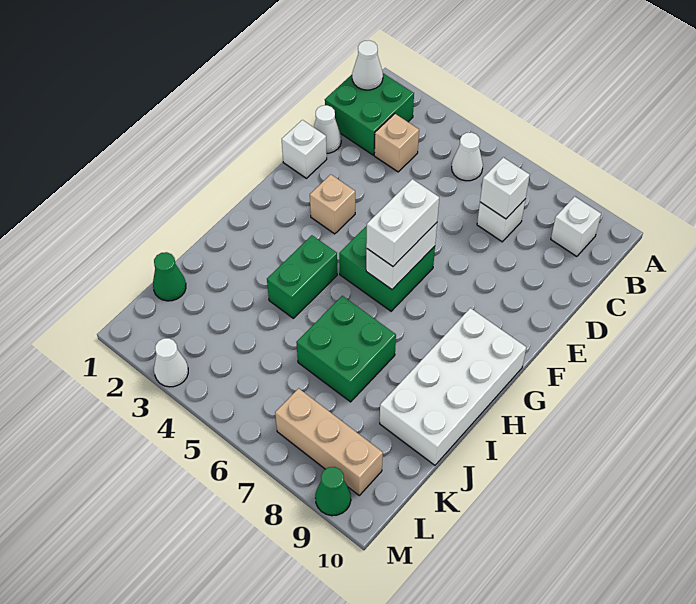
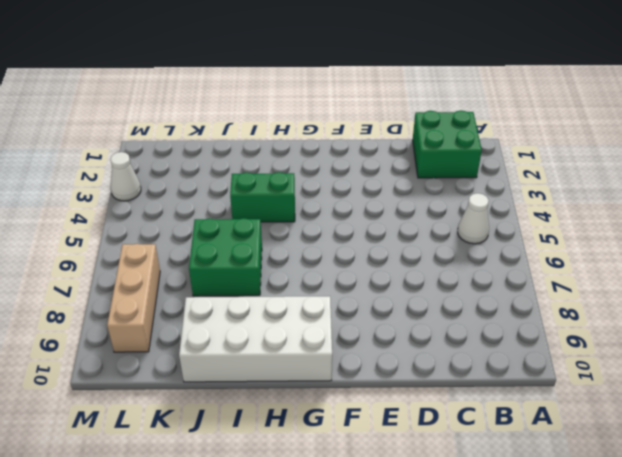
none -> white brick B9 level 1
none -> tan brick C3 level 1
none -> white brick C7 level 1

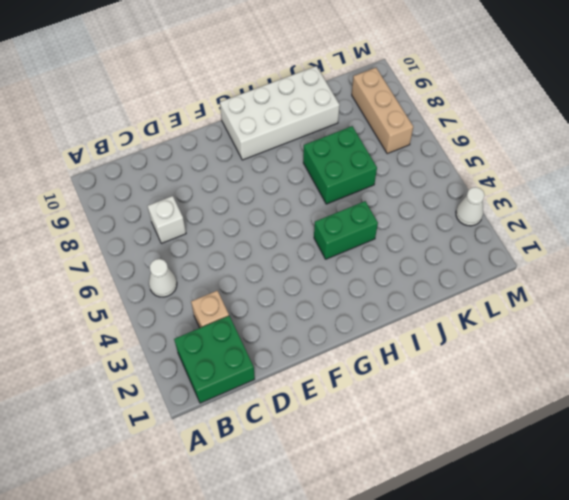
none -> white brick B9 level 1
none -> white cone D1 level 1
none -> white brick E1 level 1

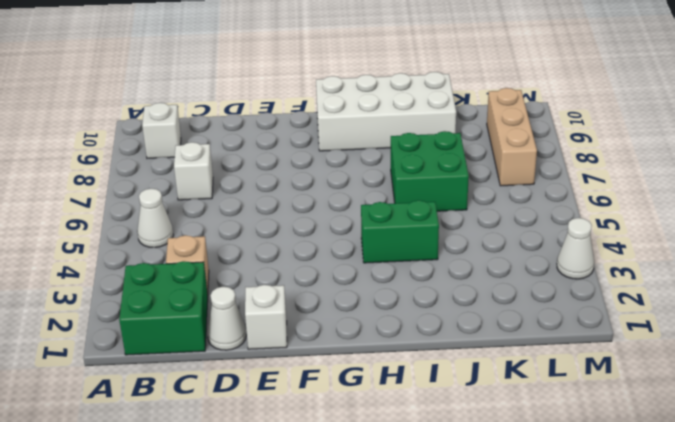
none -> tan brick F3 level 1
none -> green brick F5:G6 level 1
none -> green cone K1 level 1

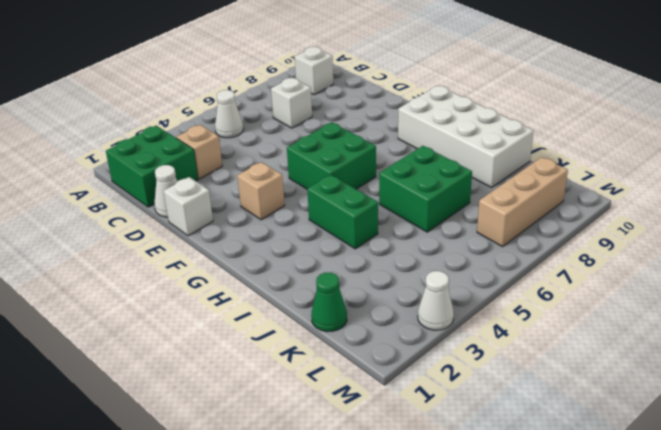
none -> green cone M9 level 1
none -> white cone B1 level 2
none -> white brick C7 level 2

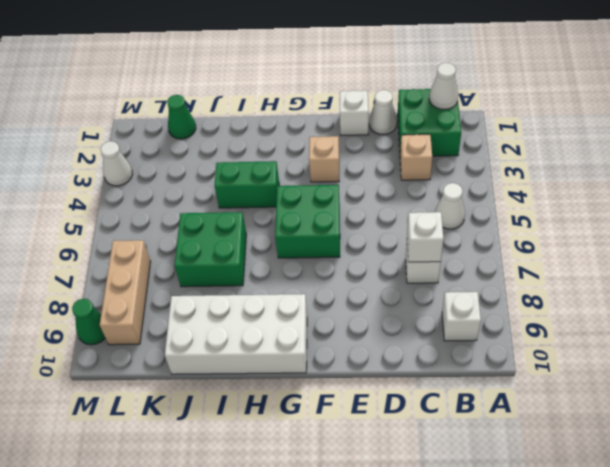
none -> white brick F6:G6 level 2
none -> white brick F6:G6 level 3

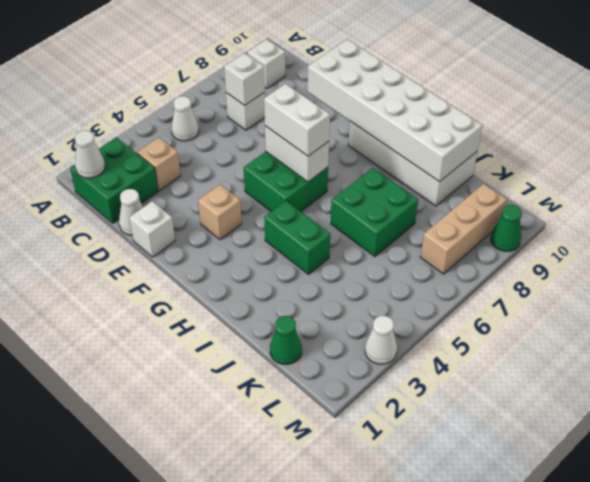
white brick E9:J10 level 2 -> none

